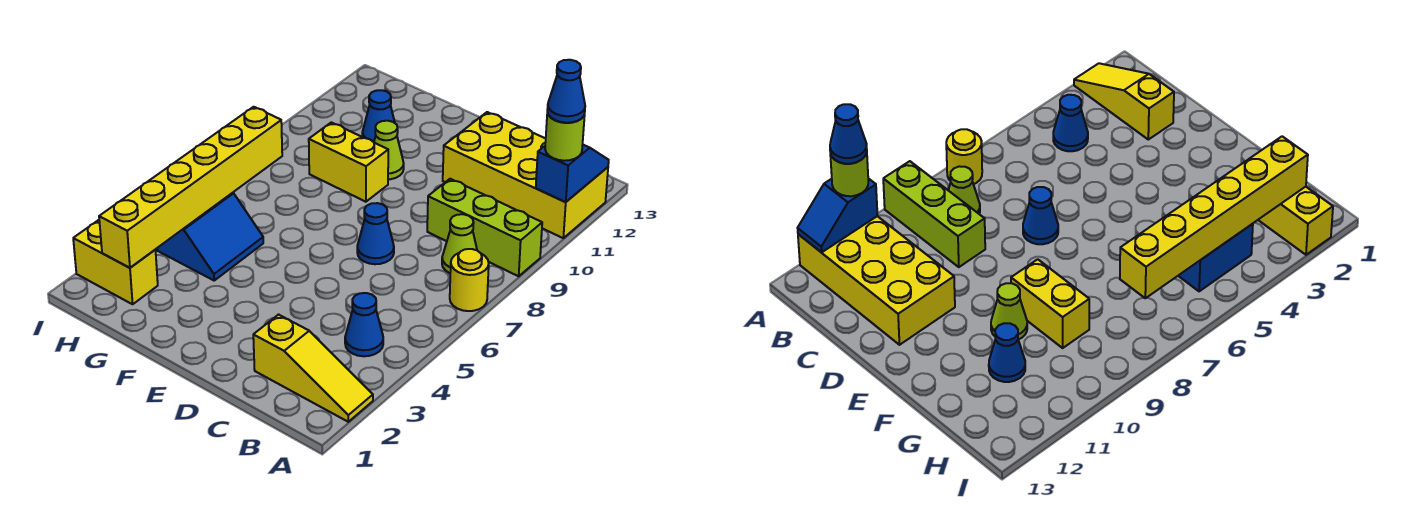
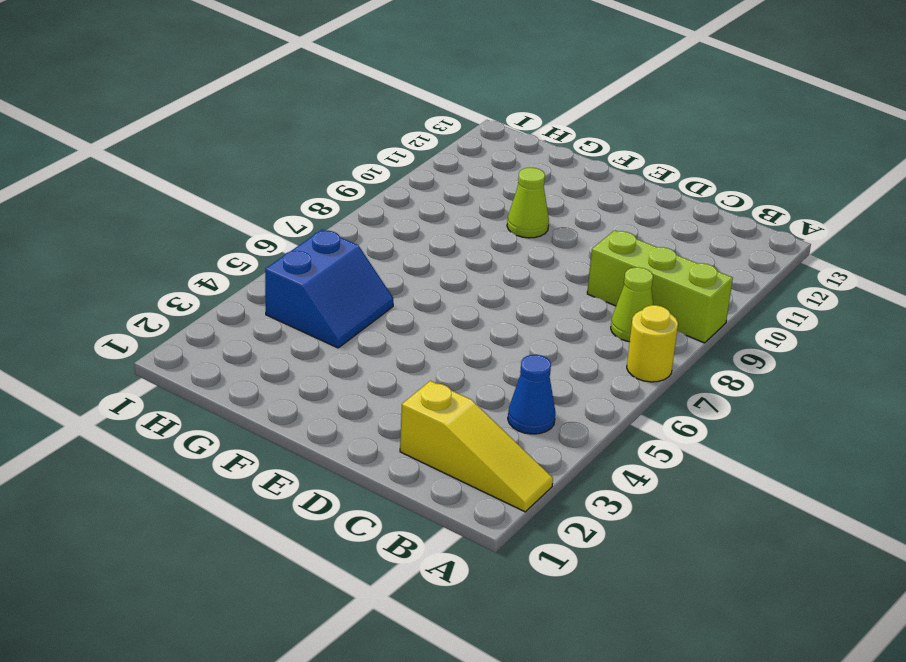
none -> yellow brick A11:D12 level 1
none -> blue cone D7 level 1
none -> yellow brick F9:G9 level 1

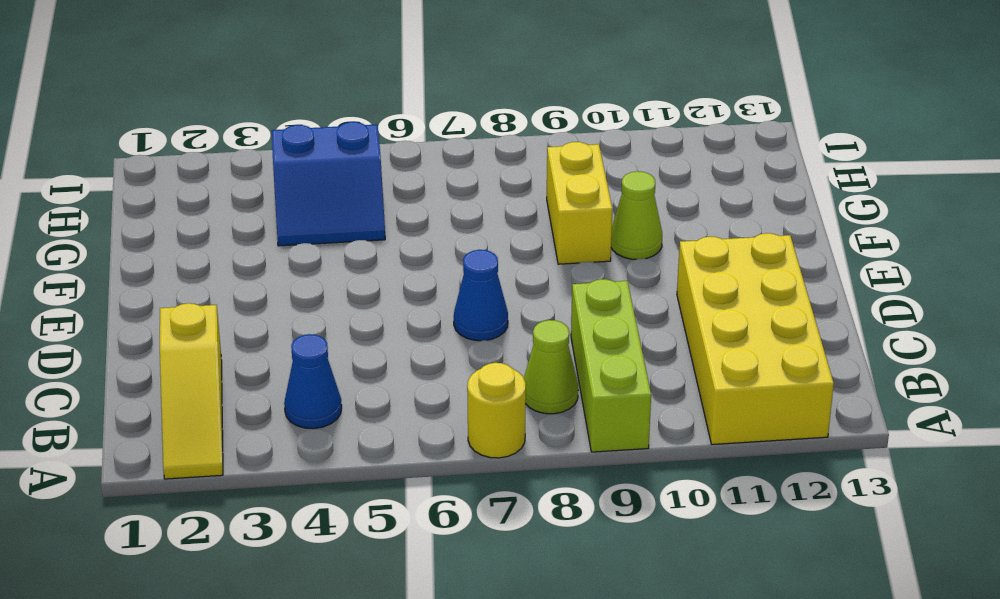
none -> blue cone G11 level 1
none -> yellow brick H2:I2 level 1
none -> blue slope A11:A12 level 2 top 11

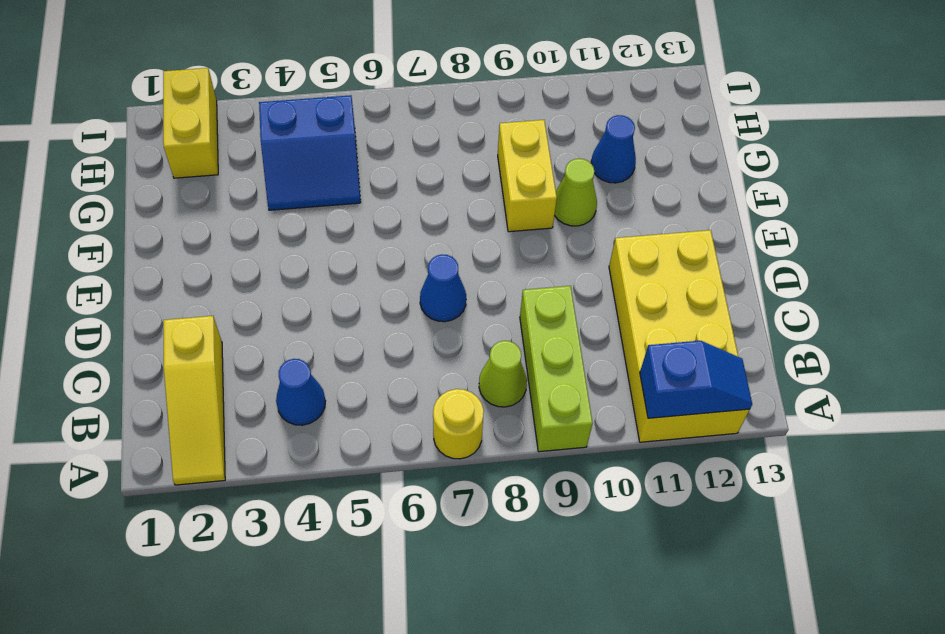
none -> yellow brick H2:H7 level 2
none -> lime round brick A11 level 3
none -> blue cone A11 level 4

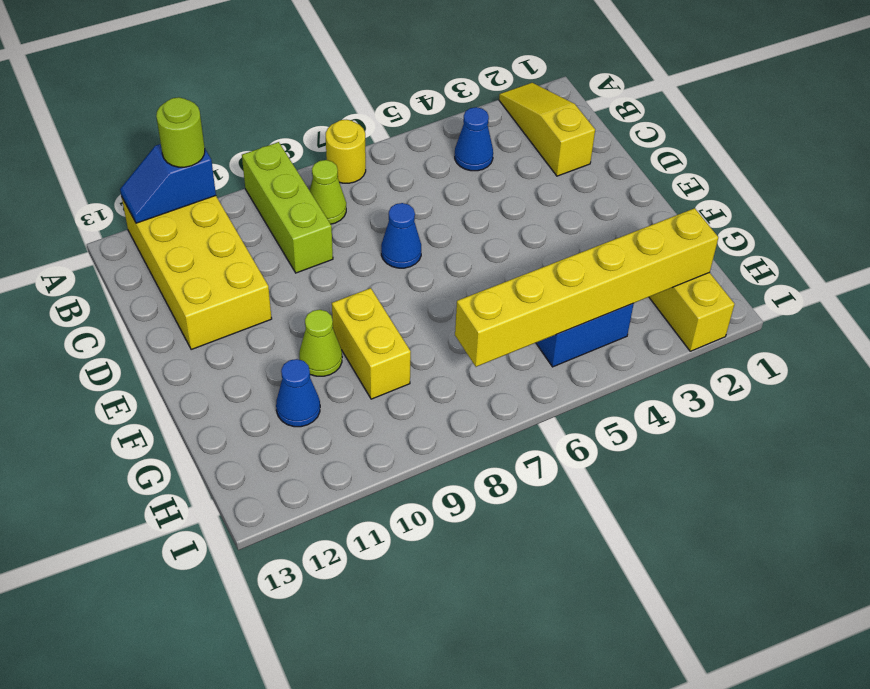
none -> blue cone A11 level 4

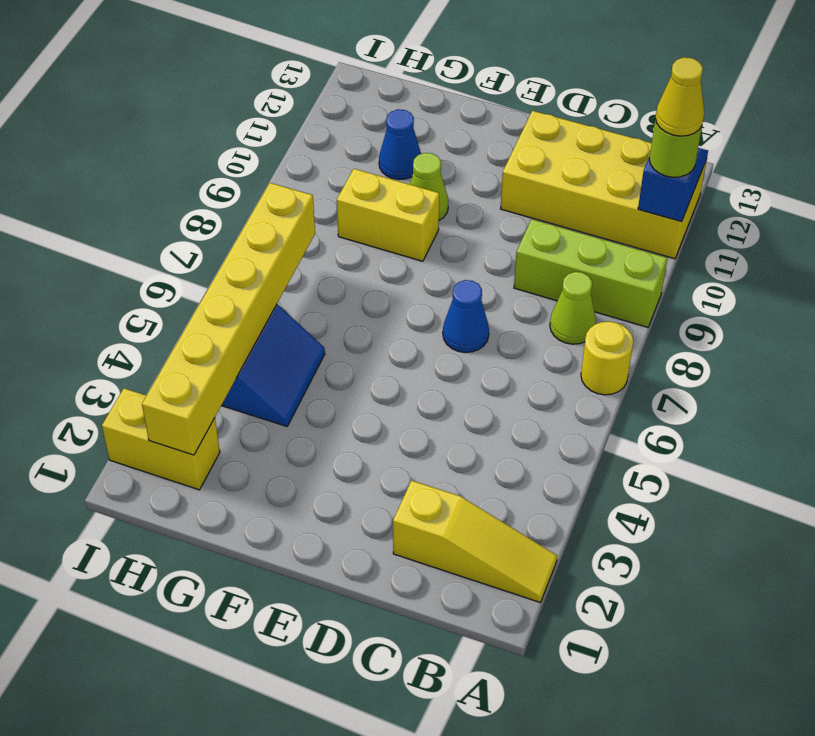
yellow cone A11 level 4 -> blue cone A11 level 4
none -> blue cone B4 level 1

